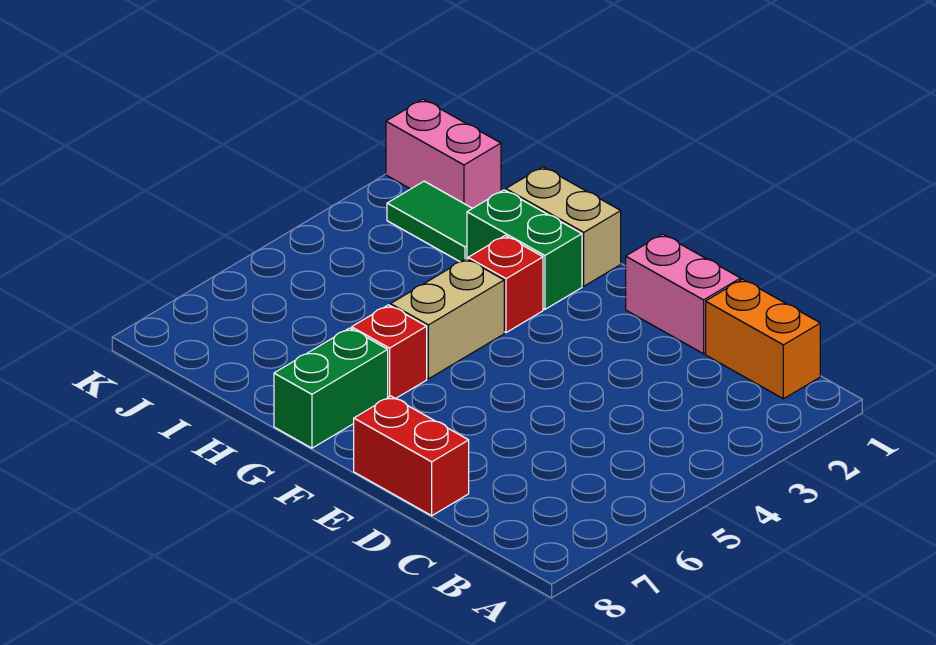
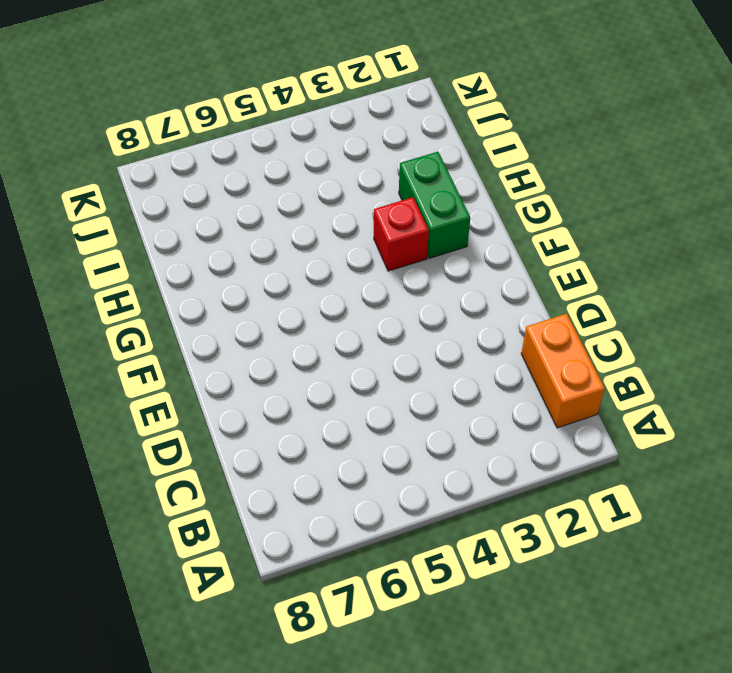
none -> pink brick D1:E1 level 1
none -> red brick D8:E8 level 1

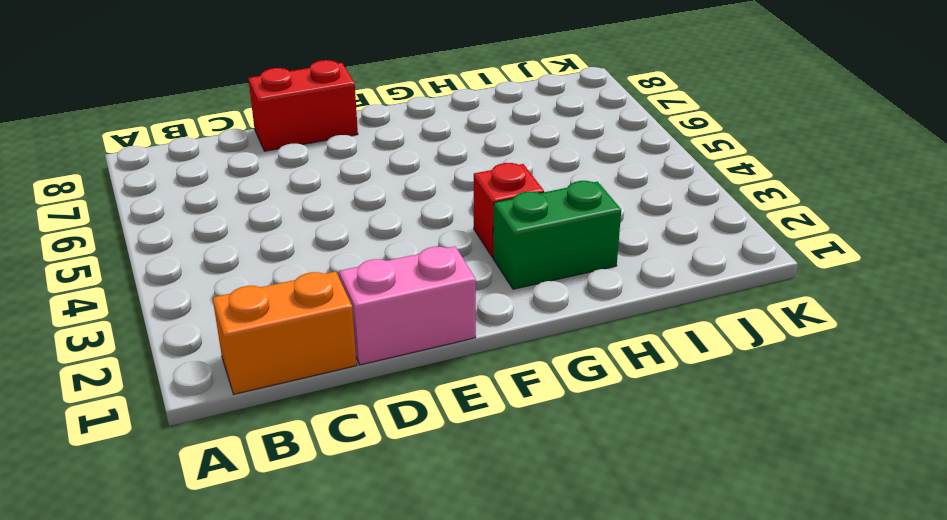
none -> tan brick G1:H1 level 1
none -> tan brick G4:G5 level 1

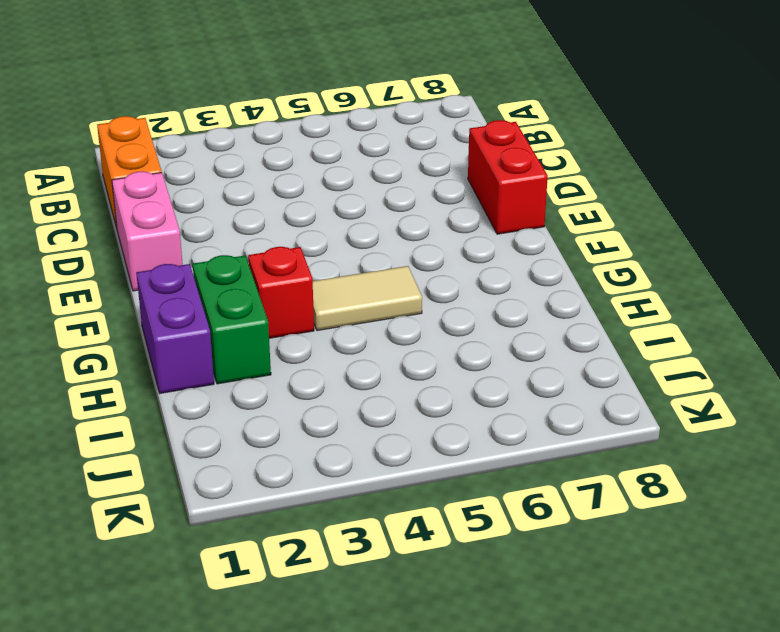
purple brick G1:H1 level 1 -> tan brick G1:H1 level 1
tan tile G4:G5 level 1 -> tan brick G4:G5 level 1
none -> red brick G6 level 1
none -> green brick G7:G8 level 1

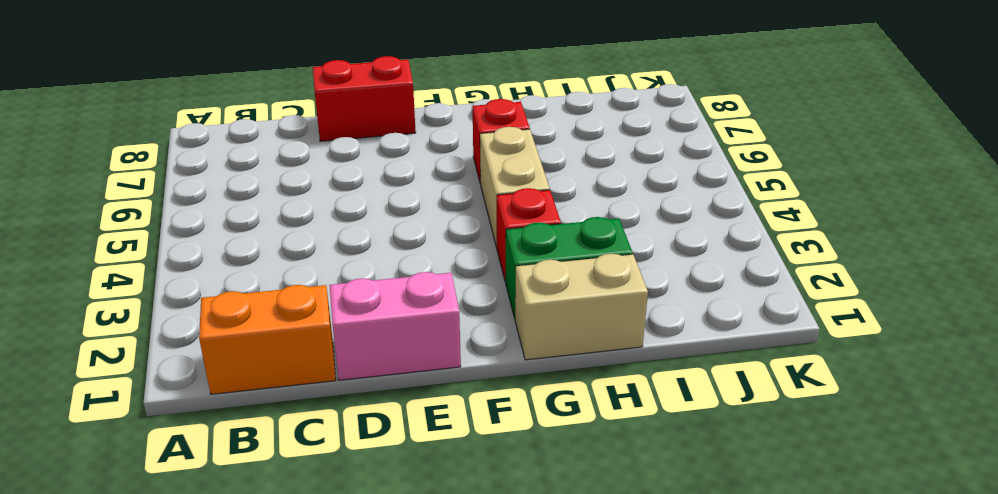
none -> green brick G7:G8 level 1
none -> green tile I2:J2 level 1

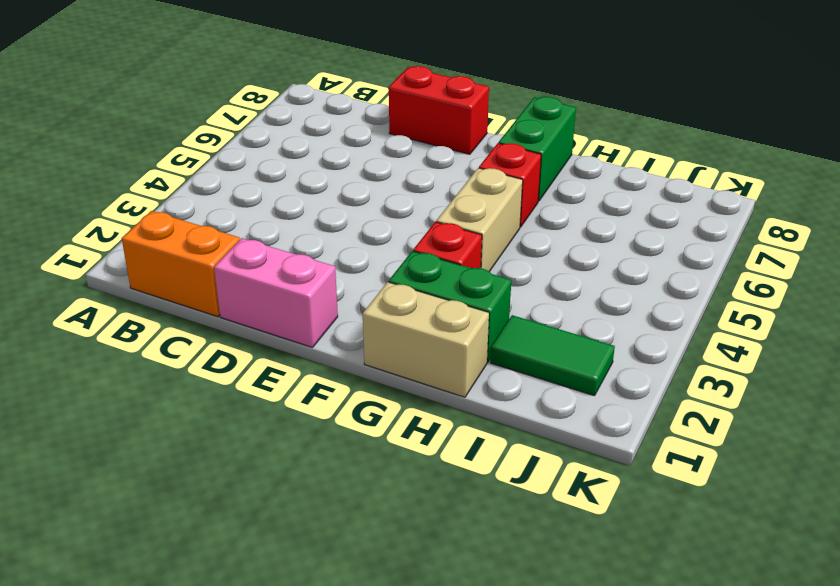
none -> pink brick J1:K1 level 1

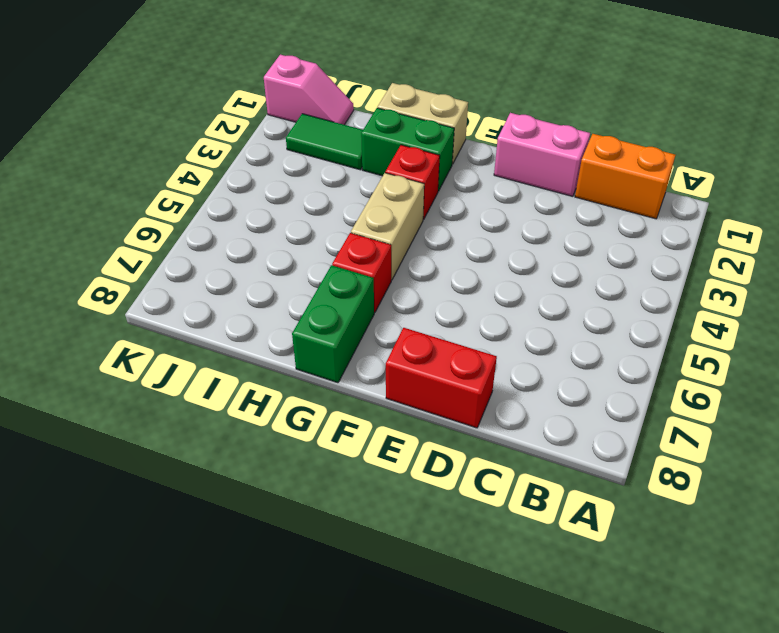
pink slope J1:K1 level 1 top K -> pink brick J1:K1 level 1

